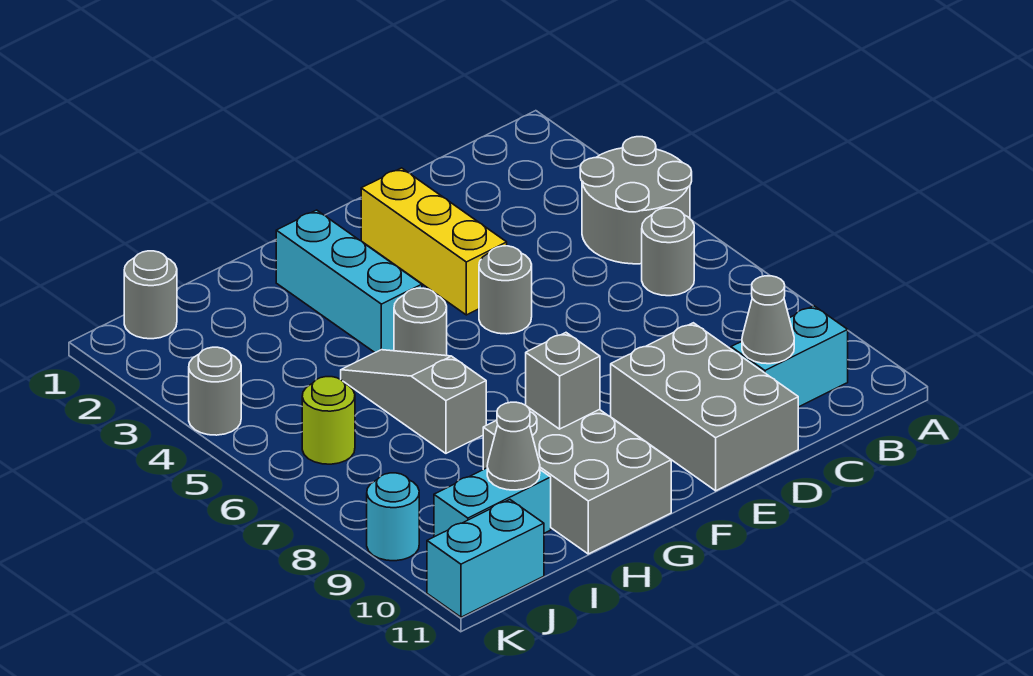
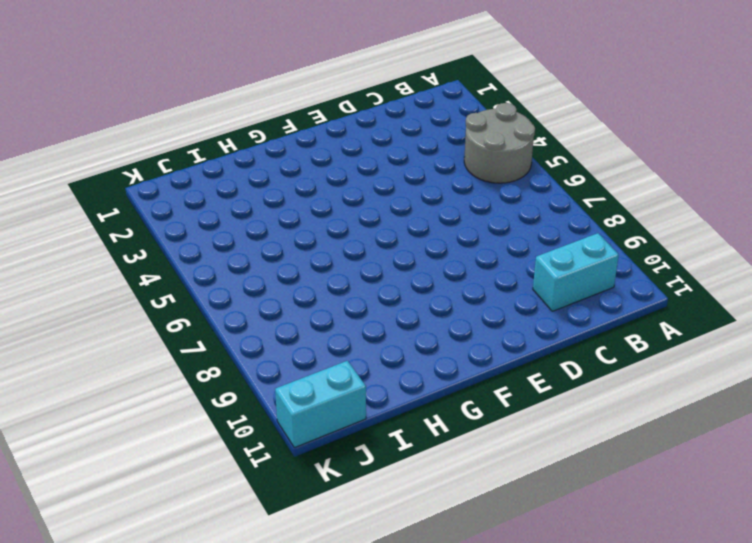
none -> grey round brick B6 level 1
none -> grey brick D9:E11 level 1
none -> yellow brick E2:E4 level 1

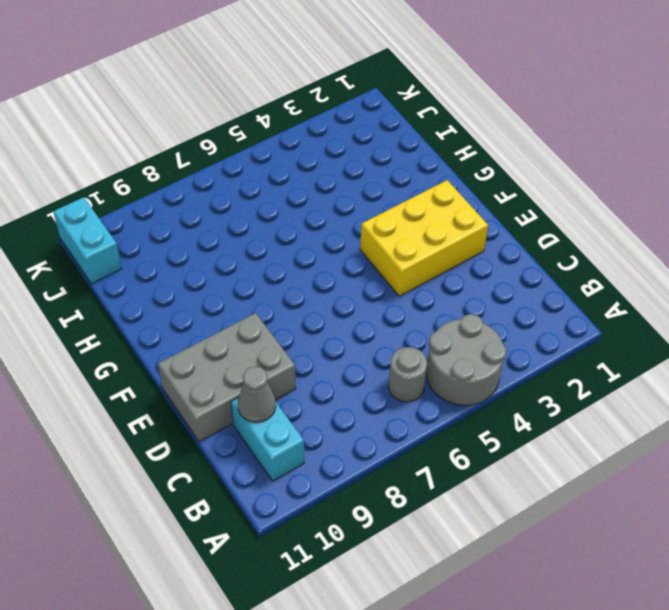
yellow brick E2:F4 level 1 -> yellow brick E2:E4 level 1
none -> grey round brick E5 level 1
none -> cyan brick G2:G4 level 1
none -> grey round brick G5 level 1

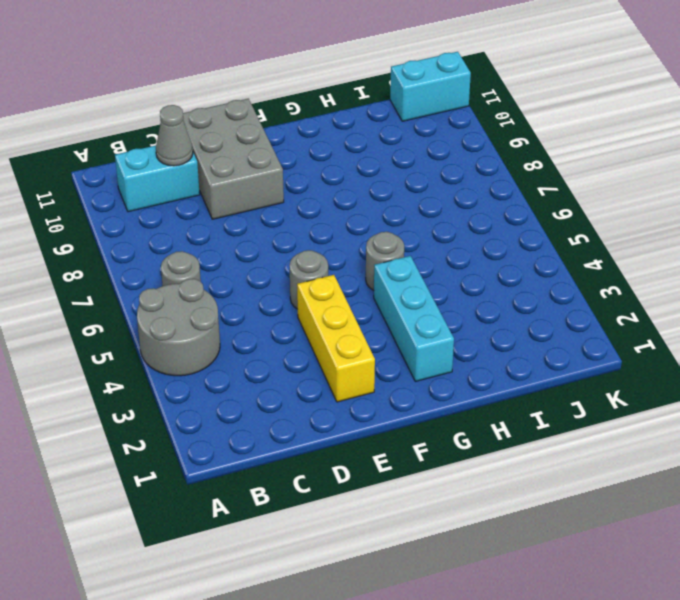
none -> grey brick G9:H11 level 1
none -> grey slope H5:H7 level 1 top 7
none -> cyan brick I10:J10 level 1

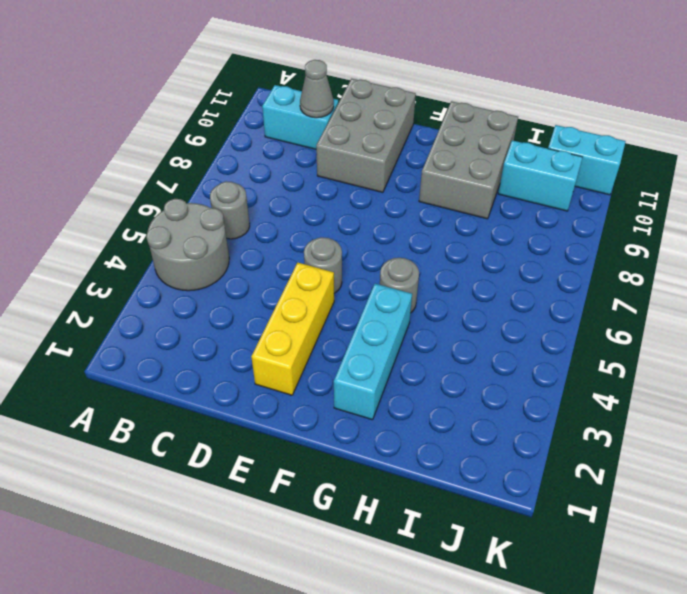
none -> grey slope H5:H7 level 1 top 7
none -> grey round brick J1 level 1
none -> lime round brick J6 level 1

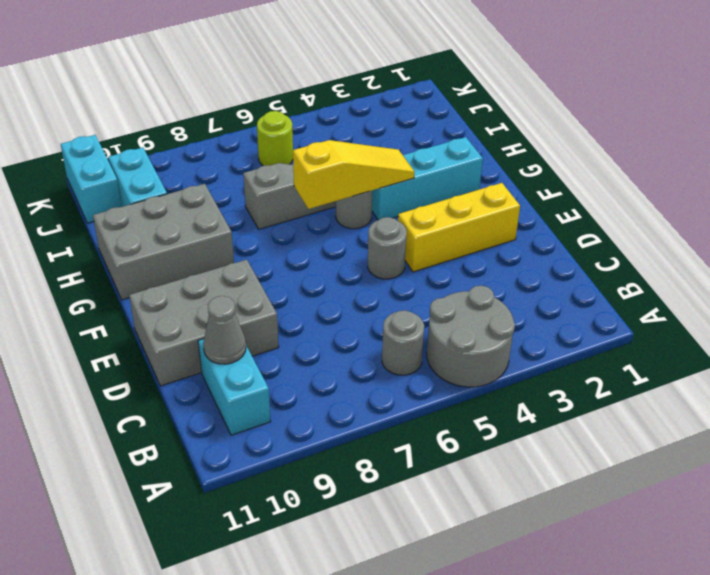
yellow slope G4:G6 level 2 top 6 -> none
none -> grey round brick J1 level 1
none -> grey round brick K4 level 1
none -> cyan round brick K9 level 1

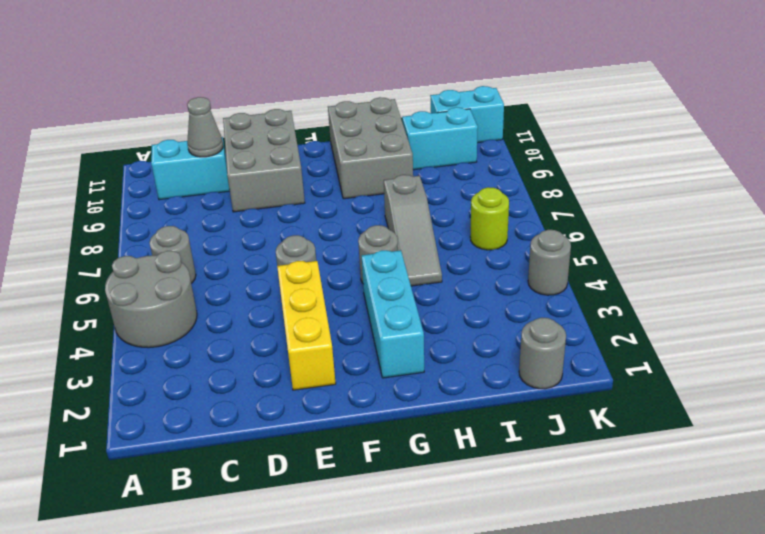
none -> cyan round brick K9 level 1
none -> grey brick G9 level 2
none -> grey cone I10 level 2

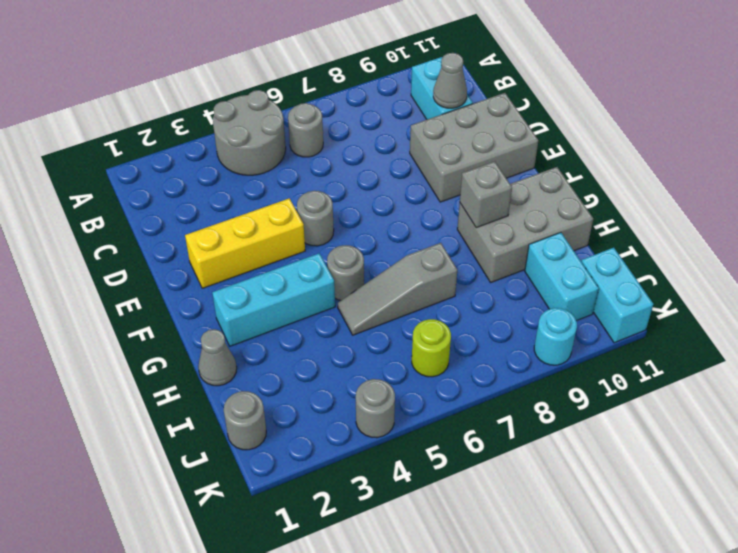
grey cone H1 level 1 -> grey cone I10 level 2

